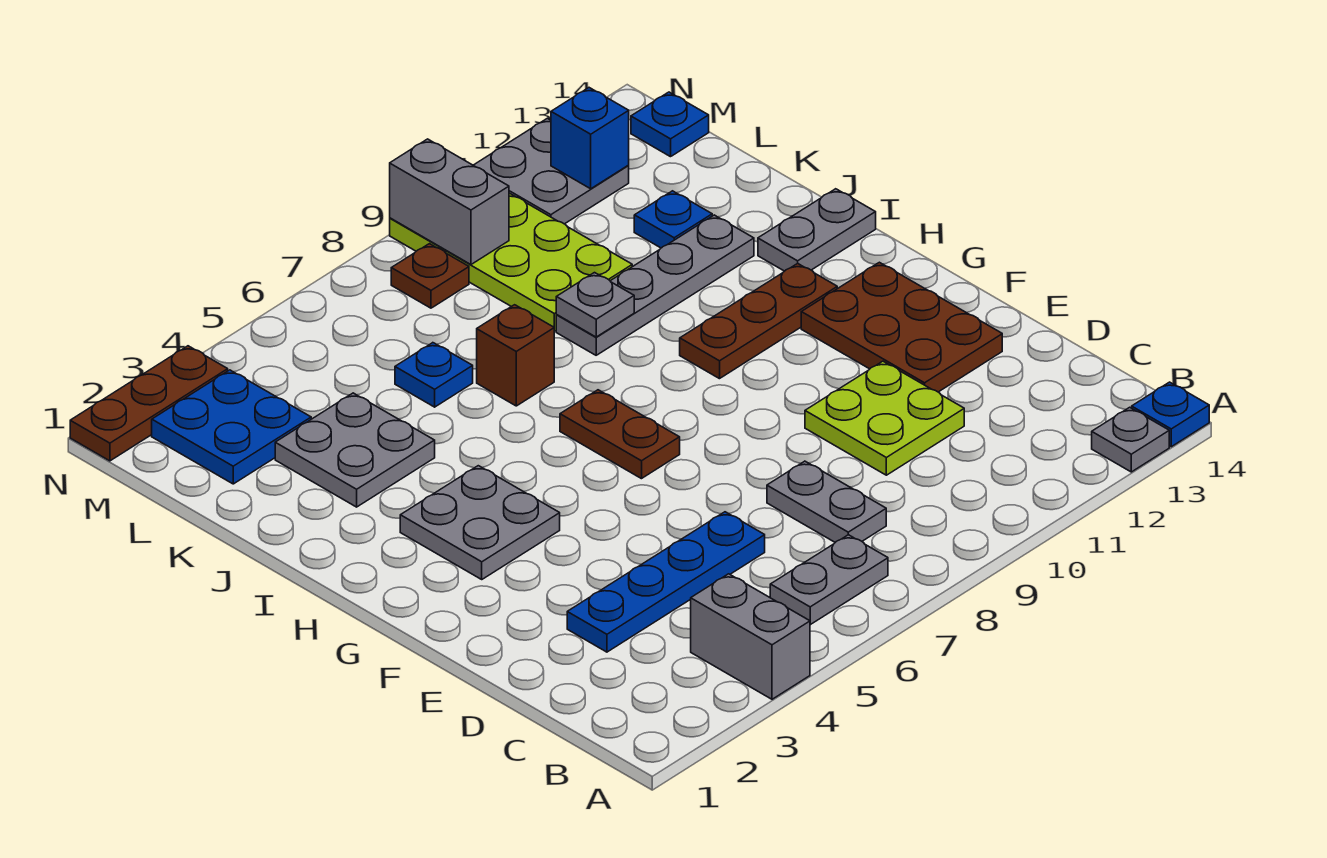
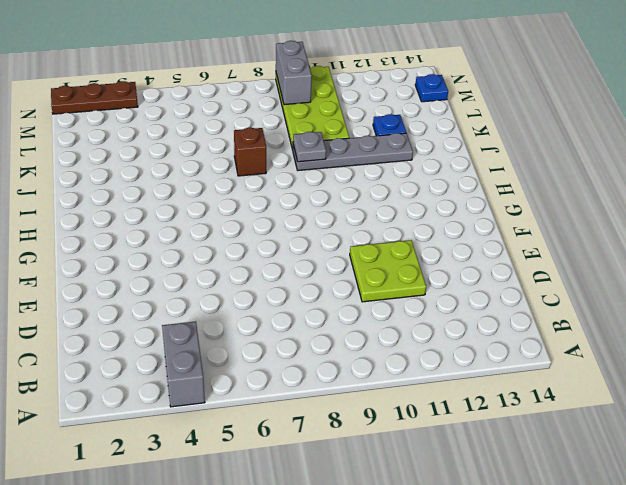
none -> grey plate A13 level 1
none -> blue plate A14 level 1
none -> grey plate B6:B7 level 1

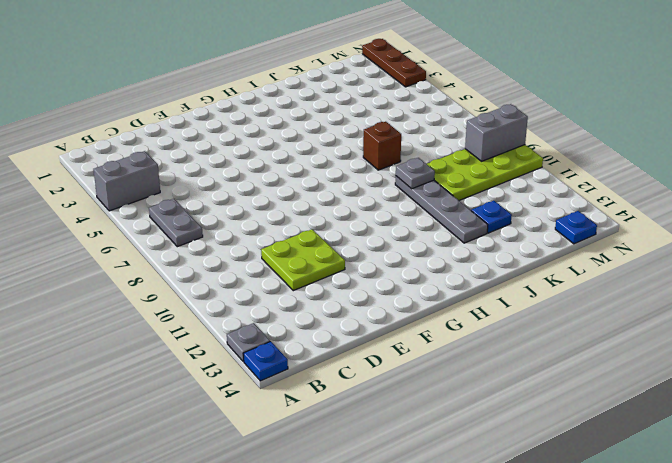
none -> grey plate C8:D8 level 1
none -> blue plate D3:D6 level 1
none -> brown plate E12:G13 level 1

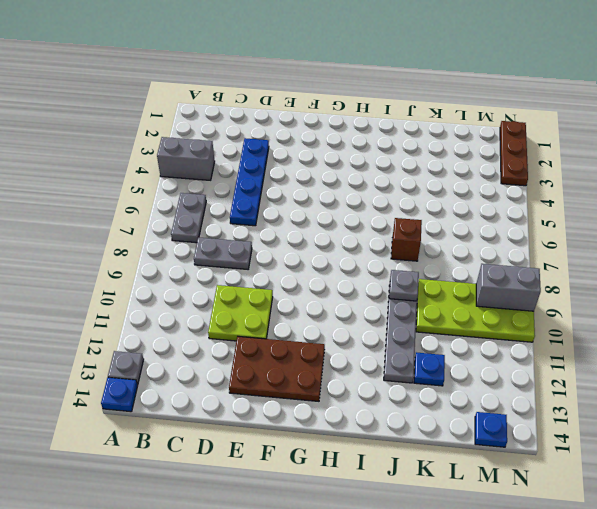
none -> grey plate G3:H4 level 1
none -> brown plate G7:H7 level 1
none -> brown plate H10:H12 level 1

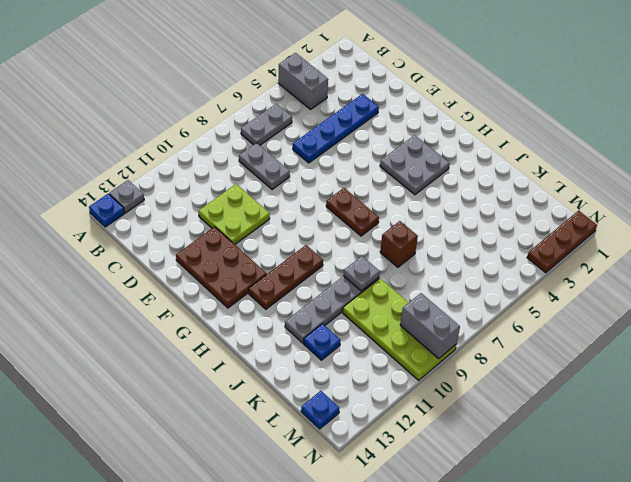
none -> grey plate I13:I14 level 1
none -> grey plate J3:K4 level 1
none -> blue plate K6 level 1

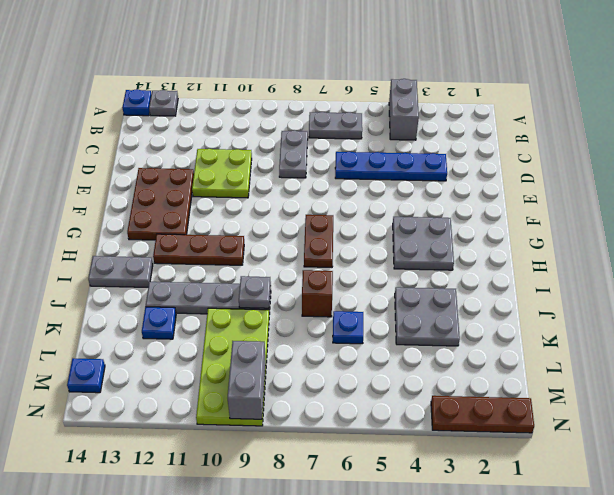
none -> blue plate L2:M3 level 1
none -> brown plate M8 level 1
none -> grey plate M11:N12 level 1

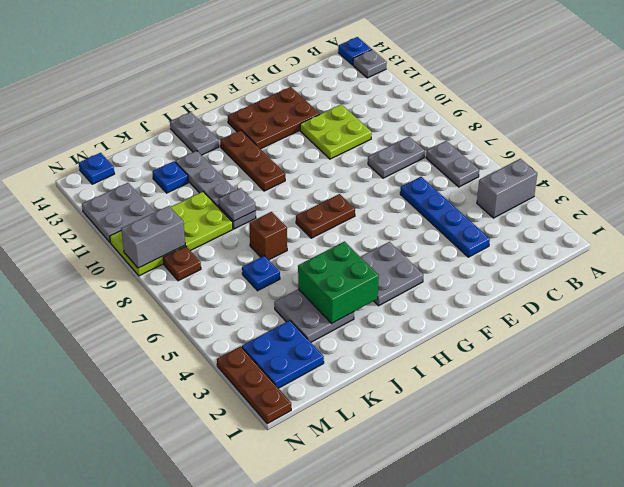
green brick I3:J4 level 2 -> none
none -> blue brick M12 level 2

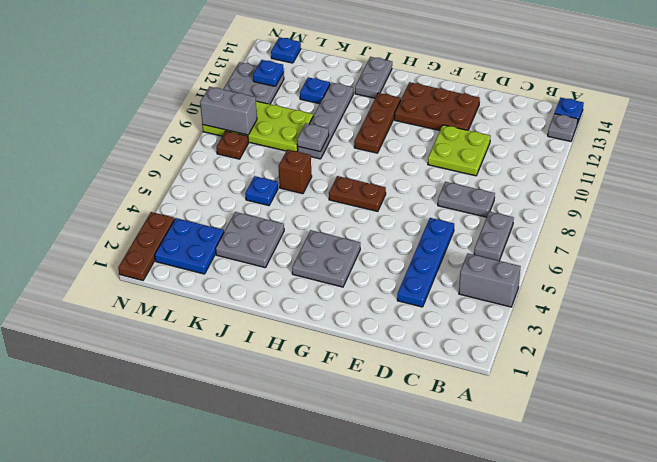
blue plate M12 level 2 -> blue brick M12 level 2

